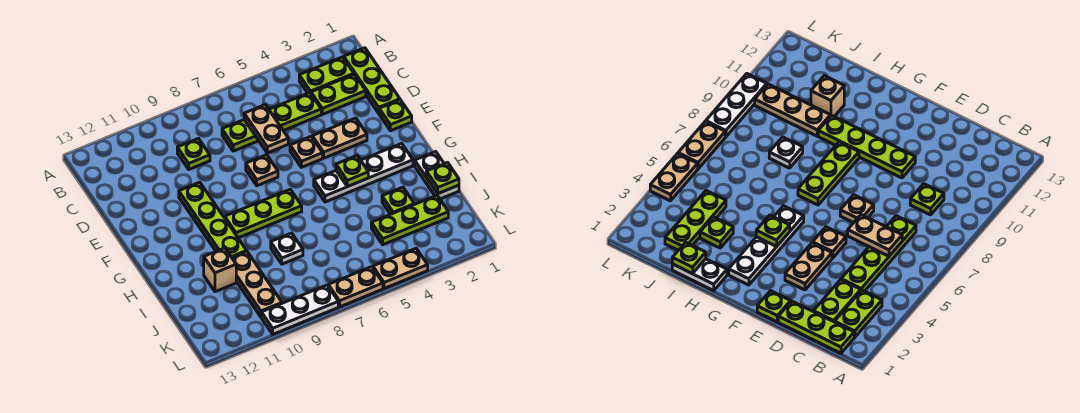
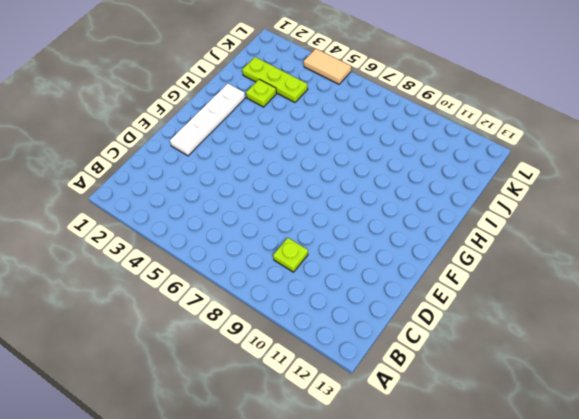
white plate E2:H2 level 1 -> white plate G2:G5 level 1
tan tile L4:L5 level 1 -> tan plate L4:L5 level 1
none -> lime plate B1:D1 level 1
none -> lime plate B2:B3 level 1
none -> lime plate C2:C3 level 1

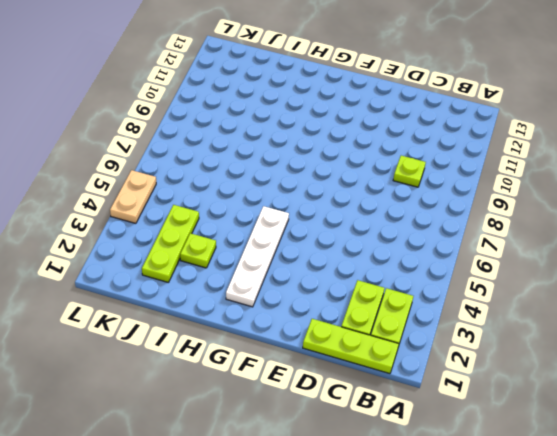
none -> lime plate C4:C7 level 1
none -> lime plate E1 level 1
none -> tan plate E3:E4 level 1

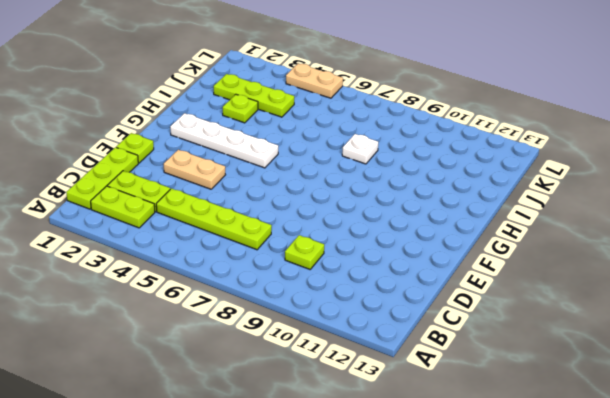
none -> tan plate E5 level 1
none -> tan plate E7 level 1
none -> lime plate E10:H10 level 1

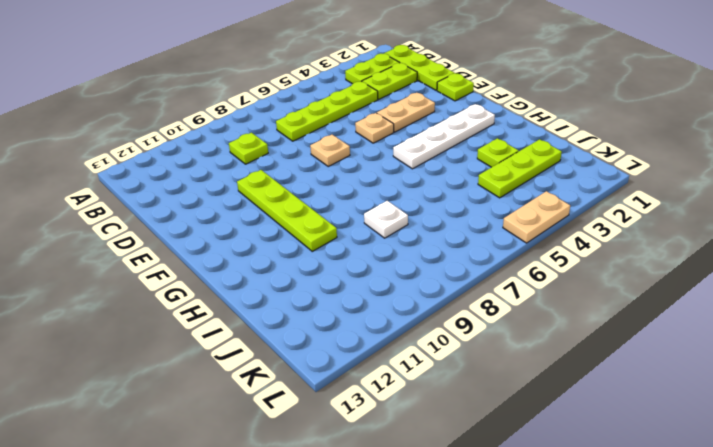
none -> lime plate G7:G9 level 1
none -> white plate H1:I1 level 1
none -> tan plate I10:K10 level 1

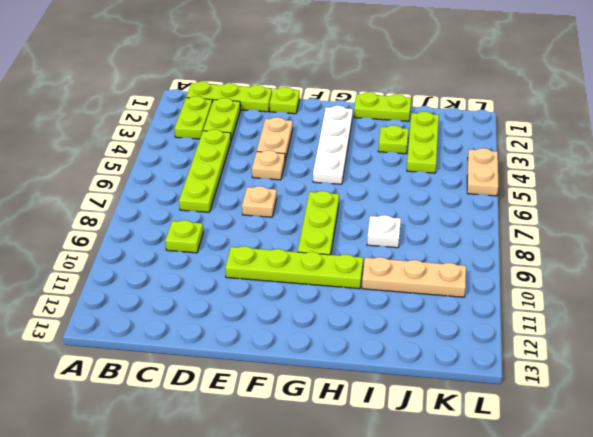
lime plate H1:I1 level 1 -> white plate H1:I1 level 1
none -> tan brick I11 level 1
none -> tan plate L6:L7 level 1
none -> white plate L8:L10 level 1

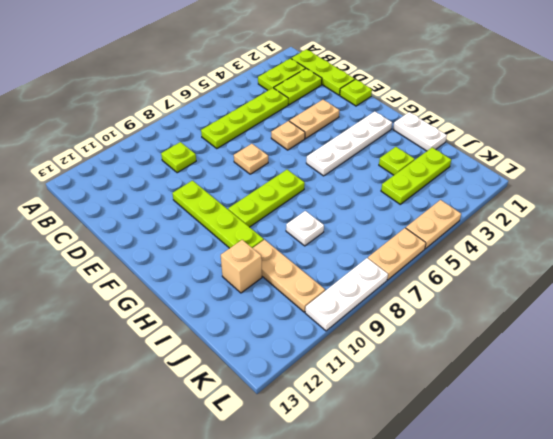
none -> tan plate C6:D6 level 2
none -> lime plate G4 level 2
none -> lime plate I1 level 2

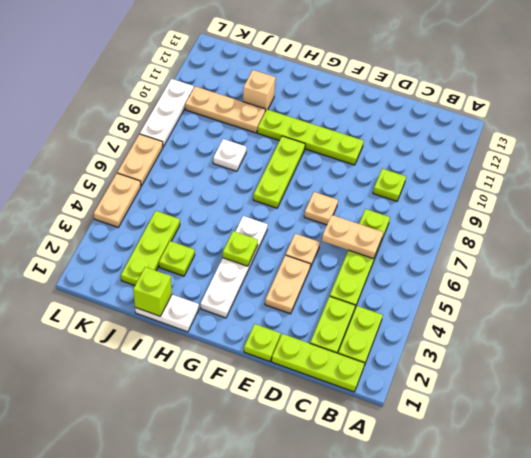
lime brick I1 level 2 -> lime plate I1 level 2

